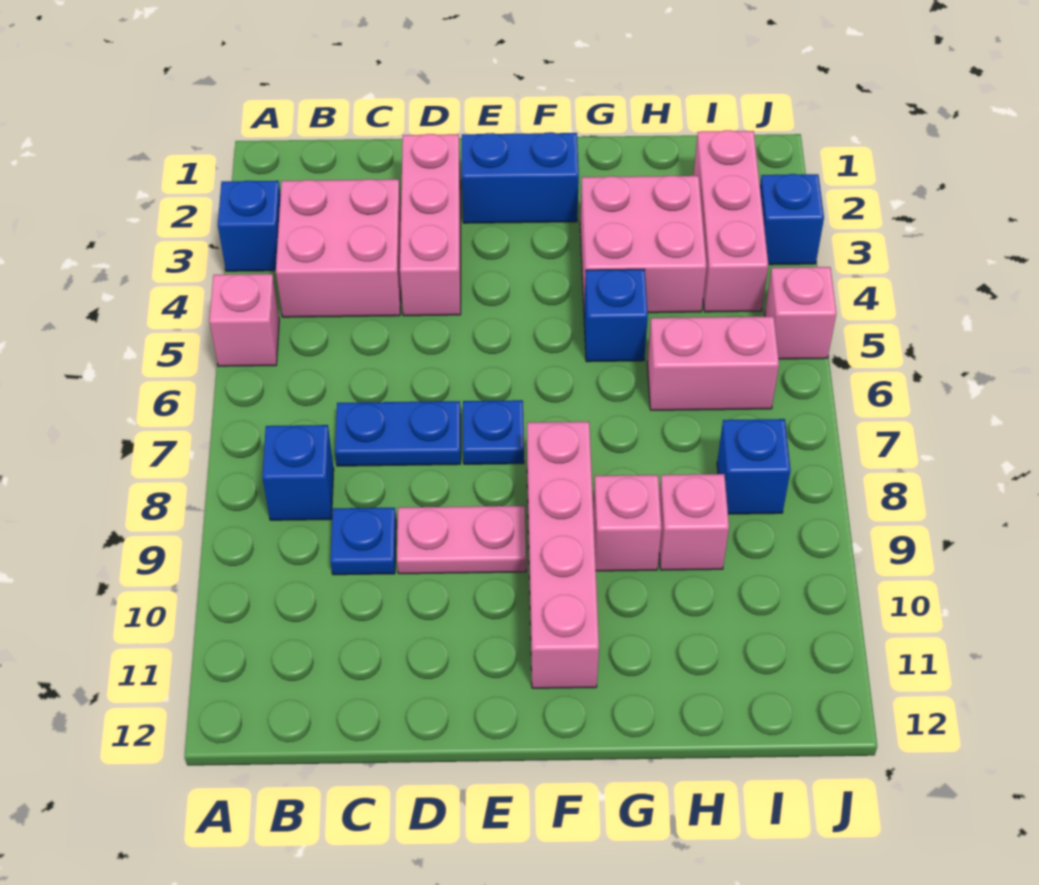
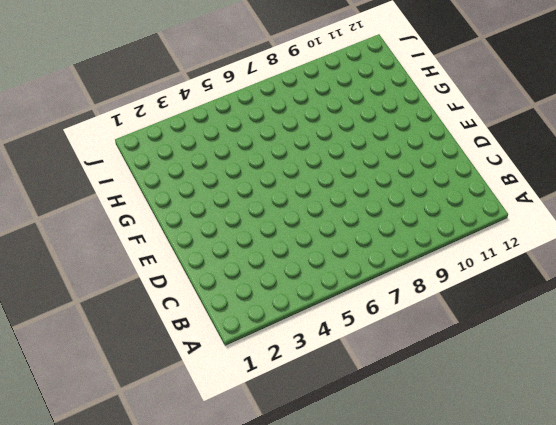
none -> blue brick A3 level 1
none -> pink brick A5 level 1
none -> pink brick B3:C4 level 1

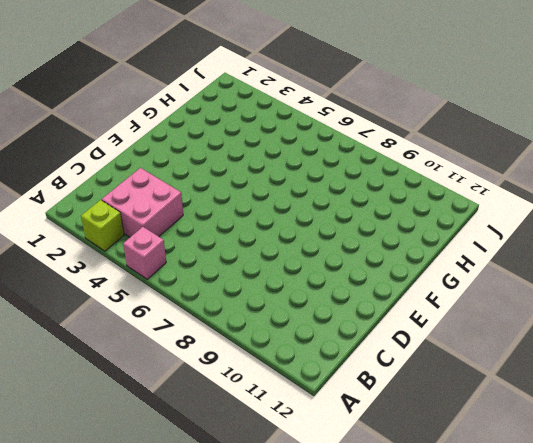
lime brick A3 level 1 -> blue brick A3 level 1
none -> blue brick B8 level 1
none -> blue plate C7:D7 level 1
none -> blue plate C9 level 1

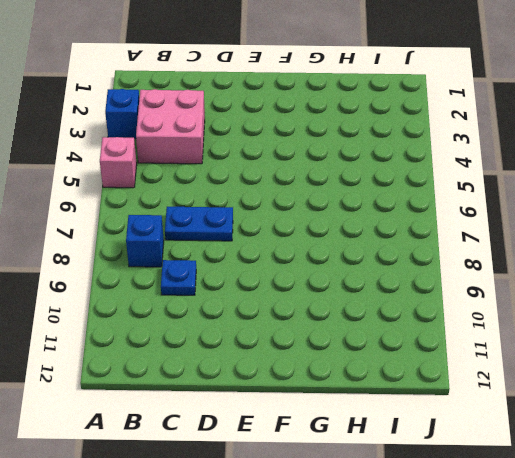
none -> pink brick D2:D4 level 1
none -> pink plate D9:E9 level 1
none -> blue brick E2:F2 level 1

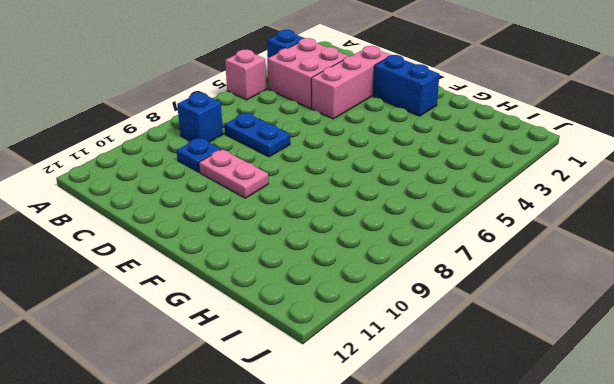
none -> blue plate E7 level 1
none -> pink brick F8:F11 level 1
none -> pink brick G3:H4 level 1

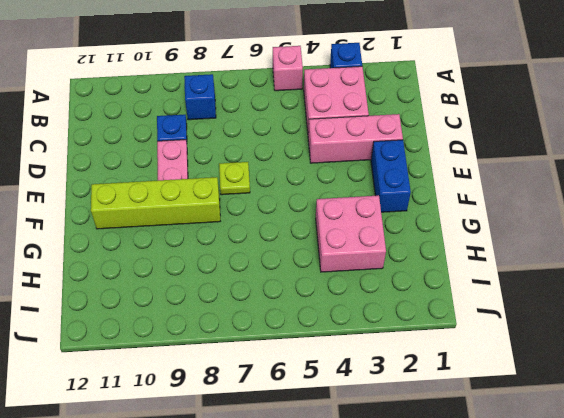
lime plate E7 level 1 -> blue plate E7 level 1
lime brick F8:F11 level 1 -> pink brick F8:F11 level 1
none -> blue plate C7:D7 level 1
none -> blue brick G5 level 1
none -> pink brick G9 level 1

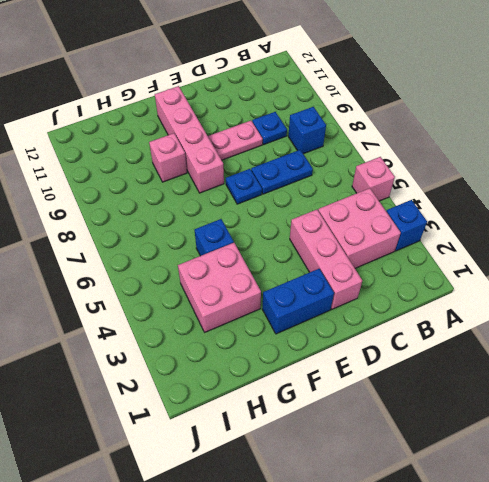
none -> pink brick H6:I6 level 1
none -> pink brick H9 level 1
none -> pink brick I2:I4 level 1

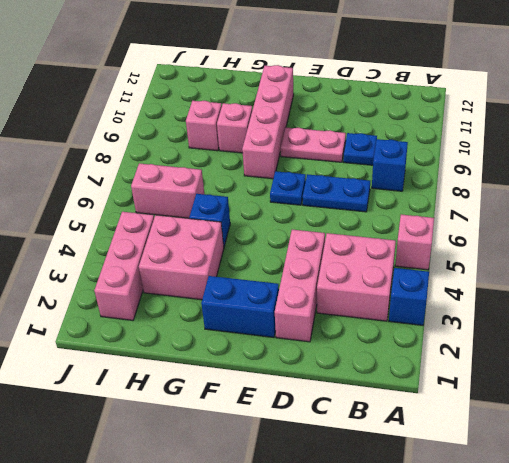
none -> blue brick I8 level 1
none -> blue brick J3 level 1
none -> pink brick J5 level 1

